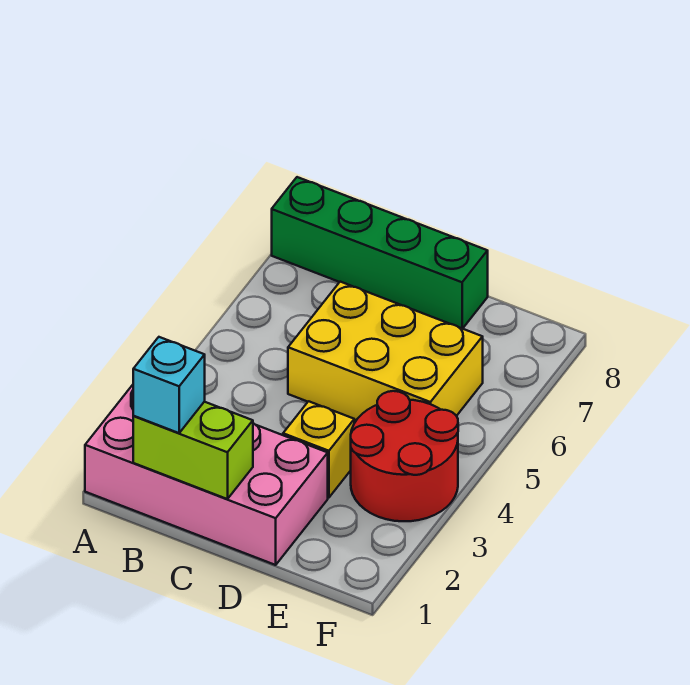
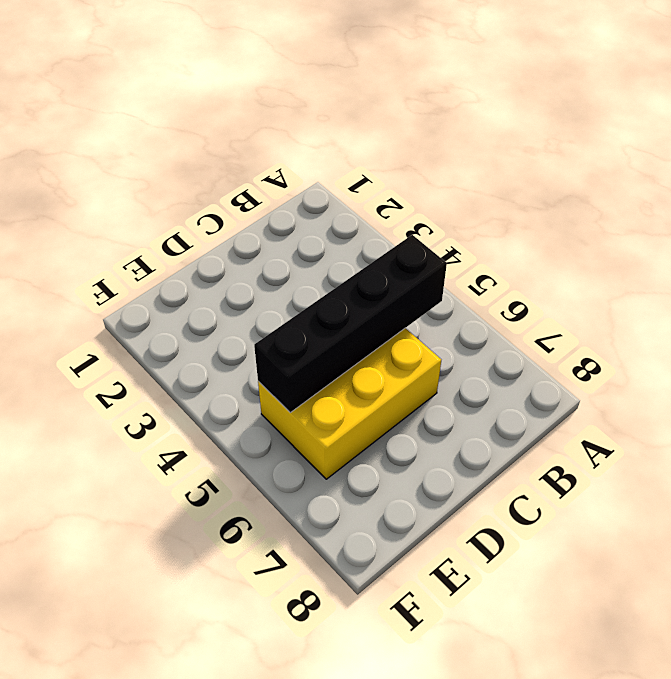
black brick B5:E5 level 2 -> none
none -> pink brick A1:D2 level 1
none -> green brick A8:D8 level 1

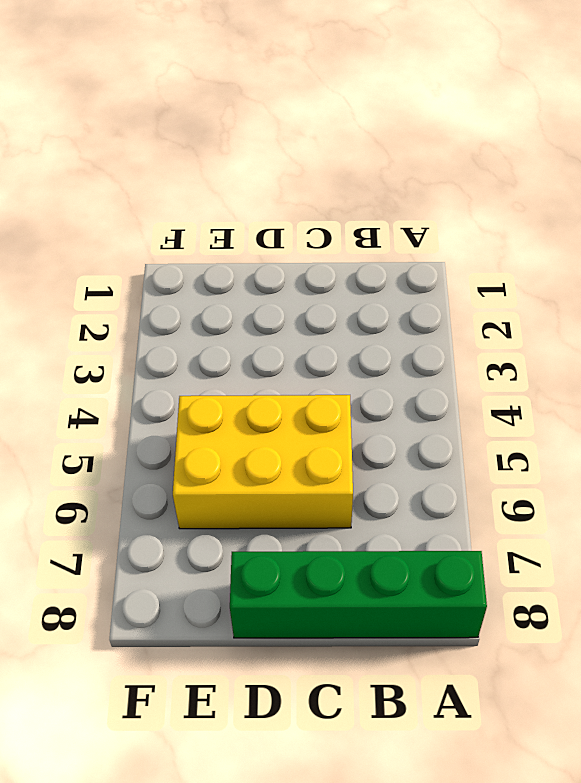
none -> pink brick A1:D2 level 1
none -> yellow brick D3 level 1

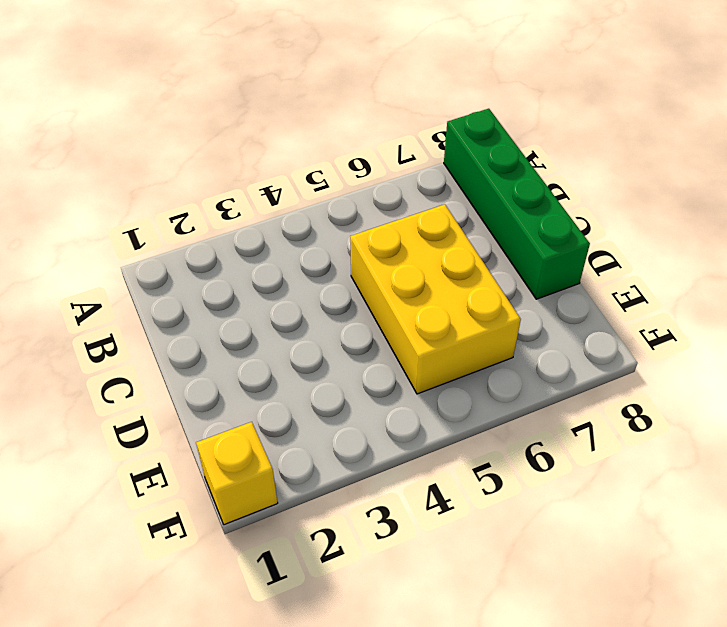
yellow brick F1 level 1 -> yellow brick D3 level 1
none -> pink brick A1:D2 level 1
none -> red round brick E3:F4 level 1

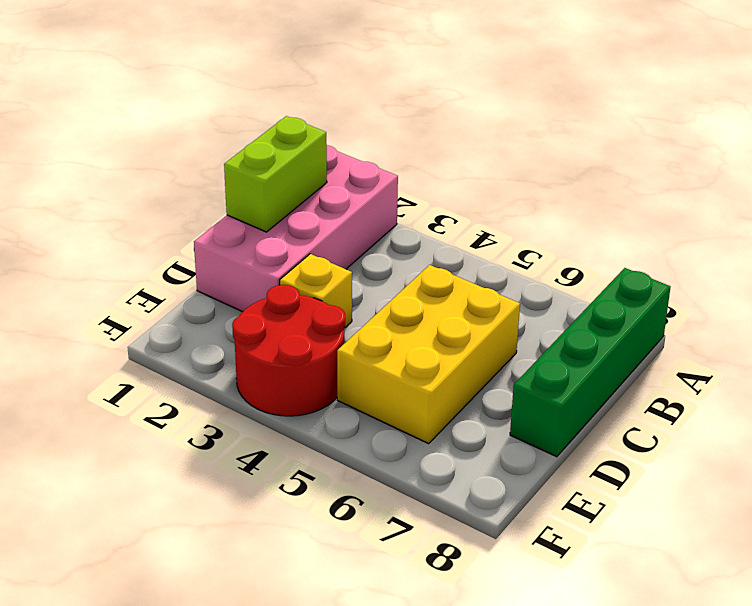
none -> cyan brick B1 level 3

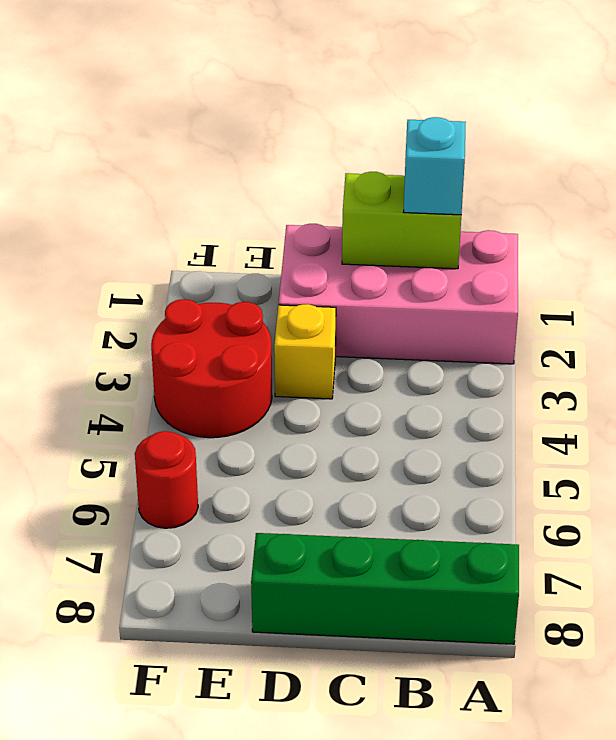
red round brick F6 level 1 -> none
none -> yellow brick C5:E6 level 1

